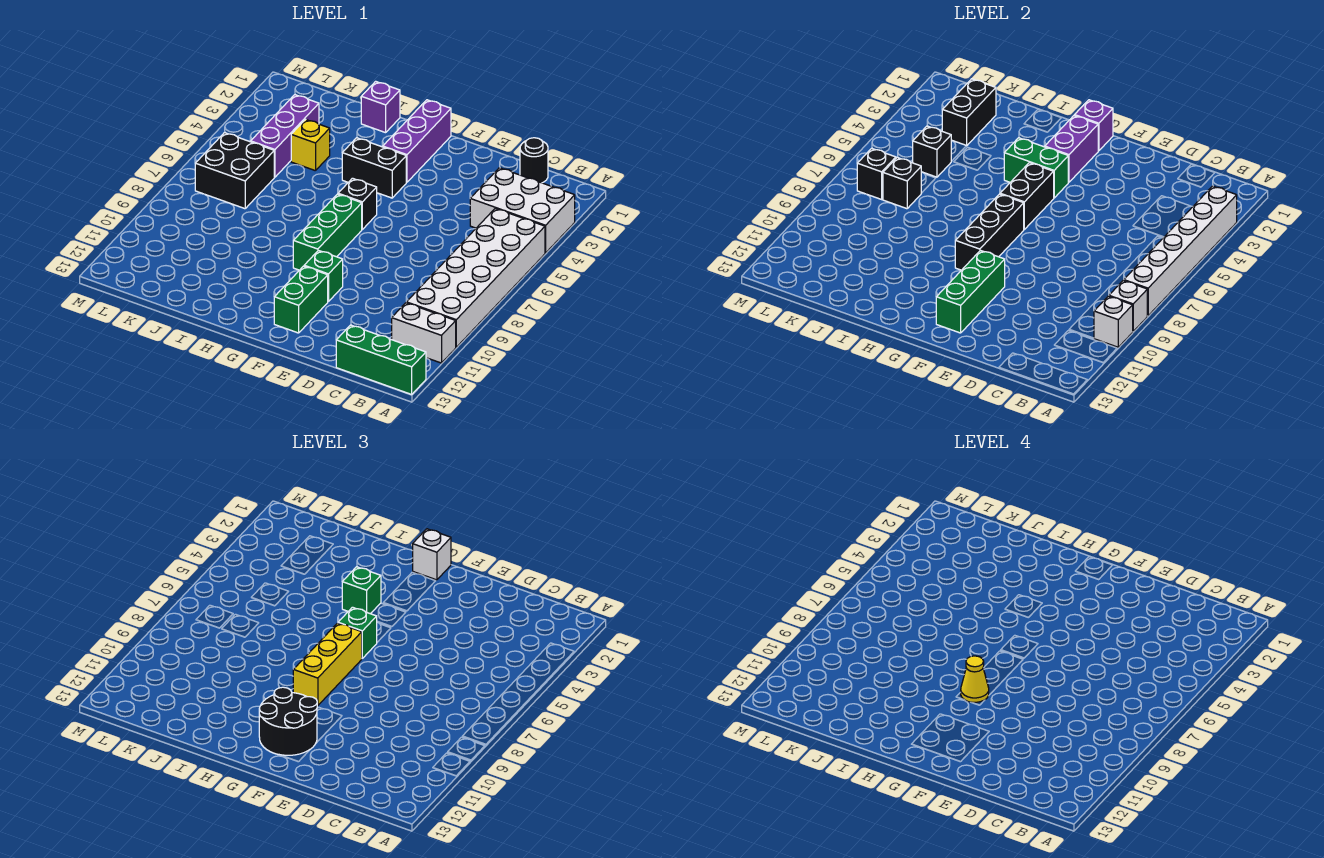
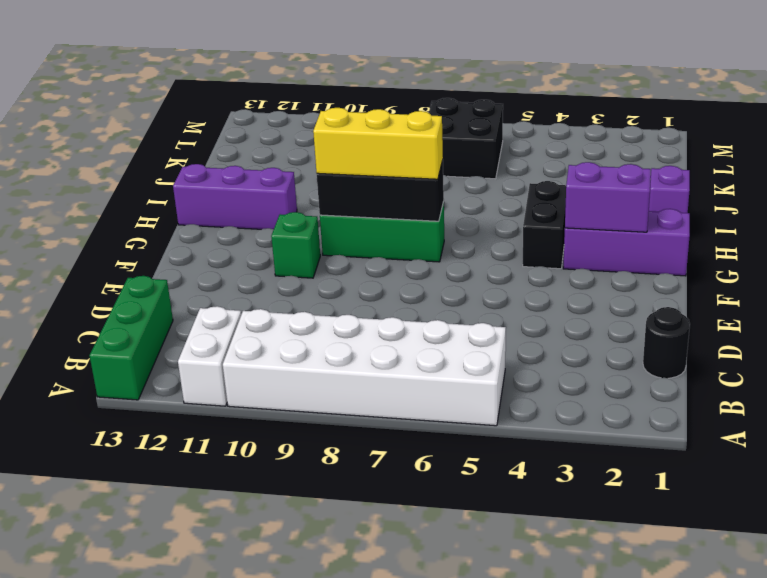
purple brick H11:H13 level 1 -> purple brick K3:K5 level 1
none -> white brick A3:C4 level 1
none -> green brick F11:F12 level 1
none -> black brick G6 level 1
none -> yellow brick J4 level 1

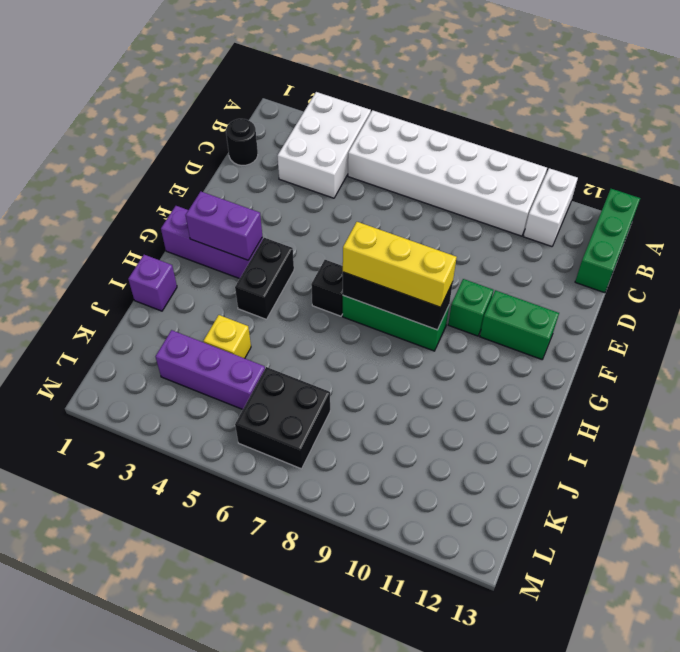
none -> white brick A3:A8 level 2
none -> white brick A9 level 2
none -> white brick A10 level 2
none -> green brick F10:F12 level 2

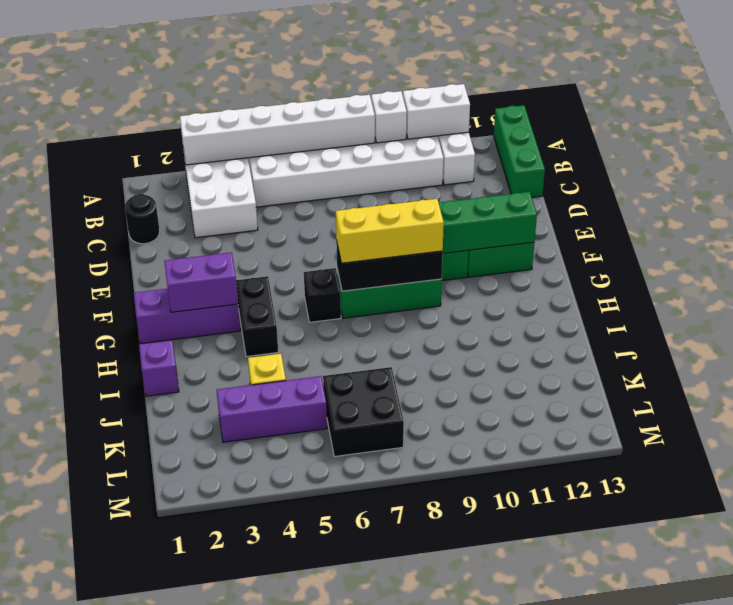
white brick A10:A11 level 2 -> white brick A10 level 2
none -> purple brick G1 level 2
none -> green brick G4:H4 level 2
none -> black brick G5:G6 level 2
none -> black brick K2:K3 level 2

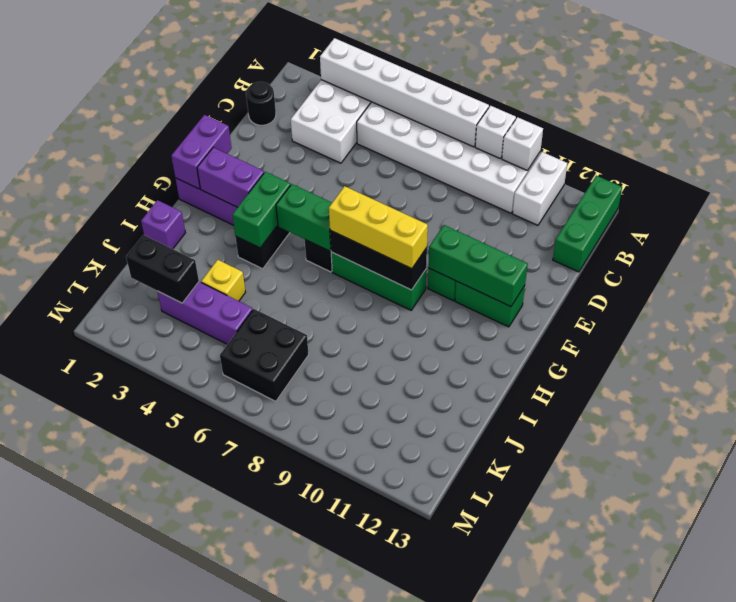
purple brick F1:G1 level 2 -> purple brick G1 level 2
green brick G5:G6 level 2 -> black brick G5:G6 level 2
none -> black brick K5 level 2
none -> black brick K7 level 2
none -> black brick L7 level 2
none -> black round brick F11:G12 level 3

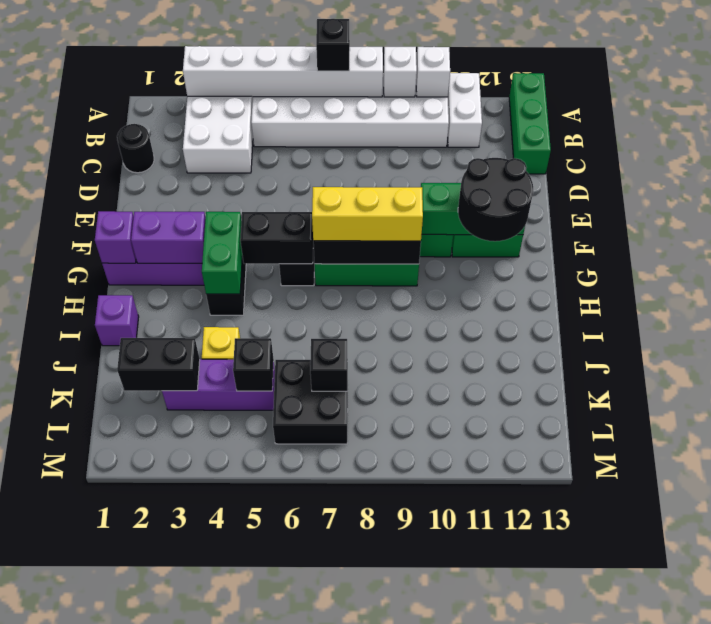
black brick A7 level 3 -> black brick L7 level 2
none -> white brick G1 level 3
none -> green brick G6 level 3
none -> green brick H4 level 3
none -> yellow cone G9 level 4

